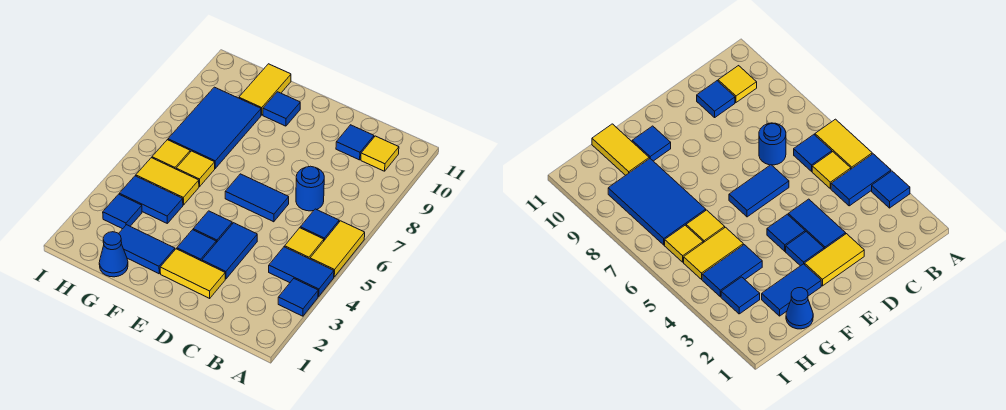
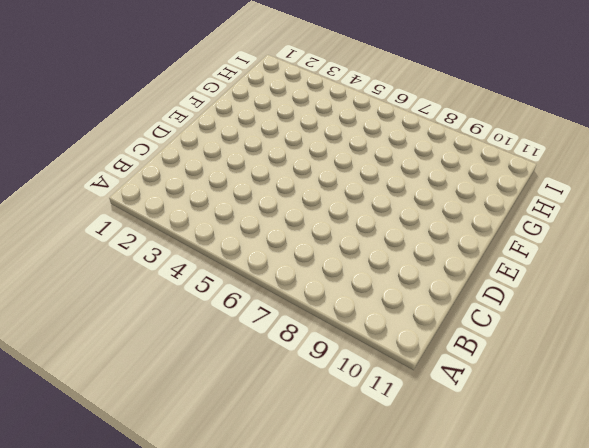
none -> blue tile A3 level 1
none -> blue tile A4:B4 level 1
none -> yellow tile A5:A6 level 1

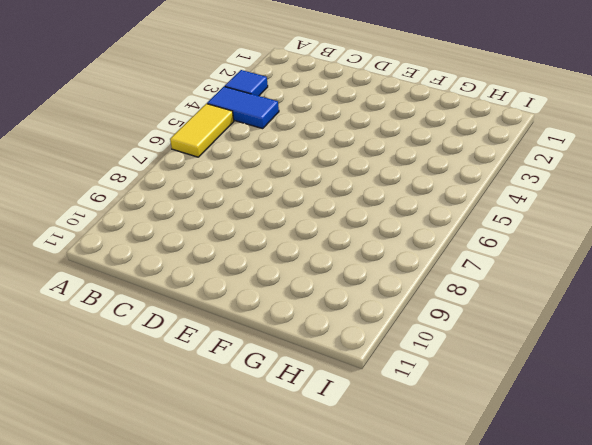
none -> yellow tile B5 level 1
none -> blue tile B6 level 1
none -> yellow tile B10 level 1

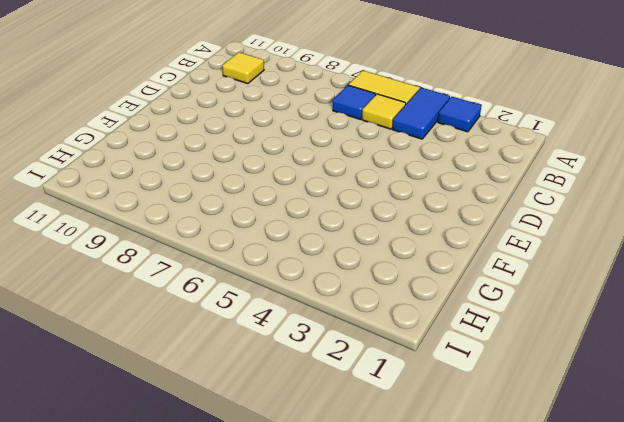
none -> blue round brick C7 level 1
none -> blue tile C10 level 1
none -> yellow tile D2:E2 level 1

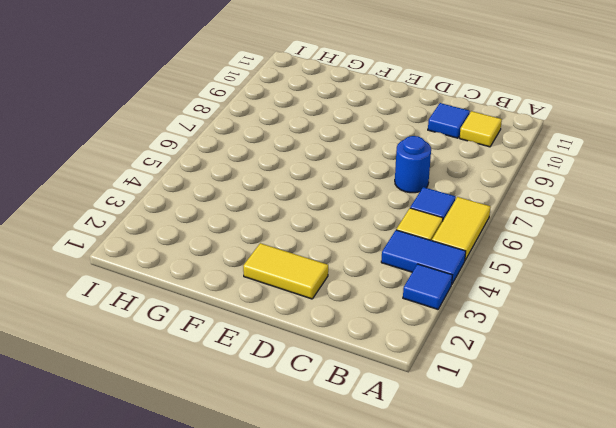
none -> blue tile D3:D4 level 1
none -> blue tile D6:E6 level 1
none -> blue tile E3 level 1

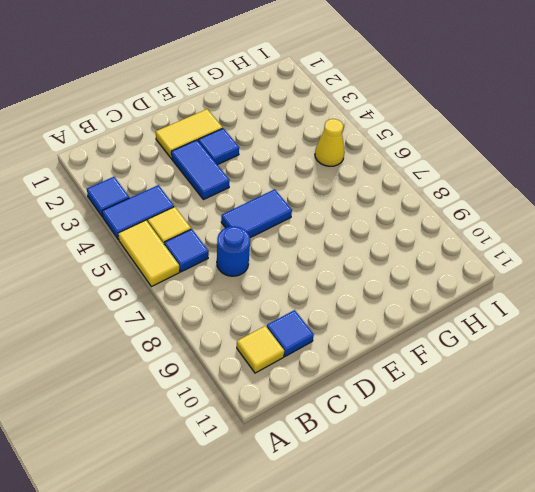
yellow cone H5 level 1 -> yellow tile G5:H5 level 1
none -> blue tile E4 level 1
none -> blue tile F2:G2 level 1
none -> blue tile F10 level 1

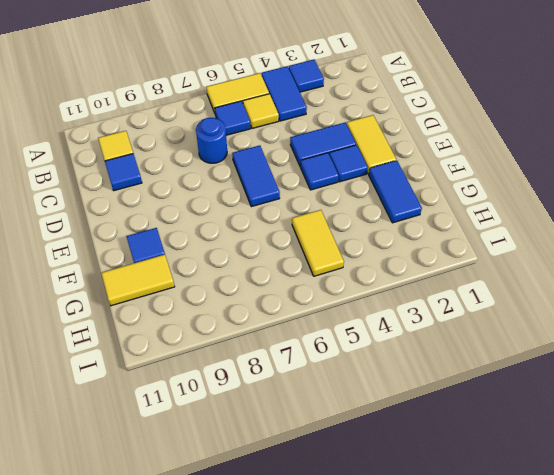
none -> blue cone G1 level 1
none -> blue tile G4:H4 level 1
none -> yellow tile G6 level 1

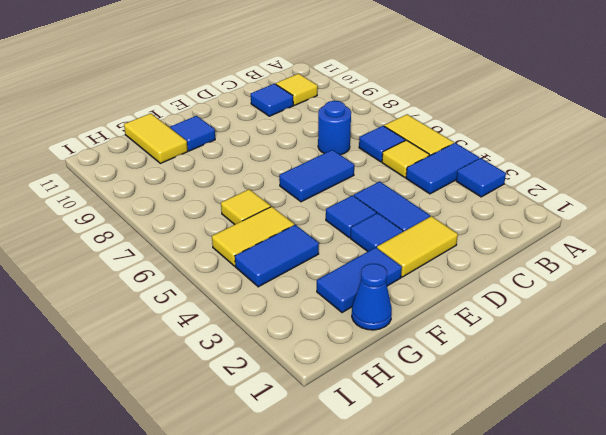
none -> blue tile G7:H9 level 1
none -> blue tile H3 level 1
none -> yellow tile H6 level 1

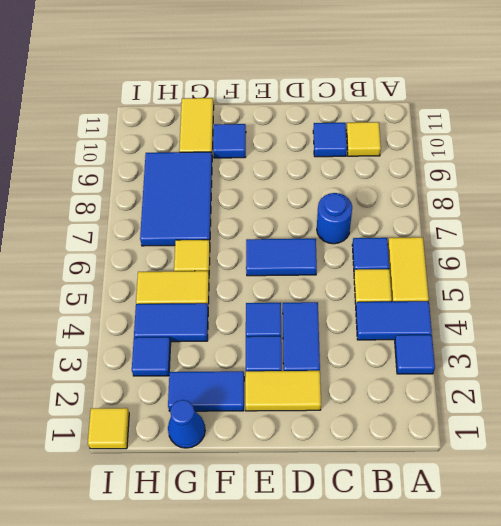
yellow tile I1 level 1 -> yellow tile H6 level 1

